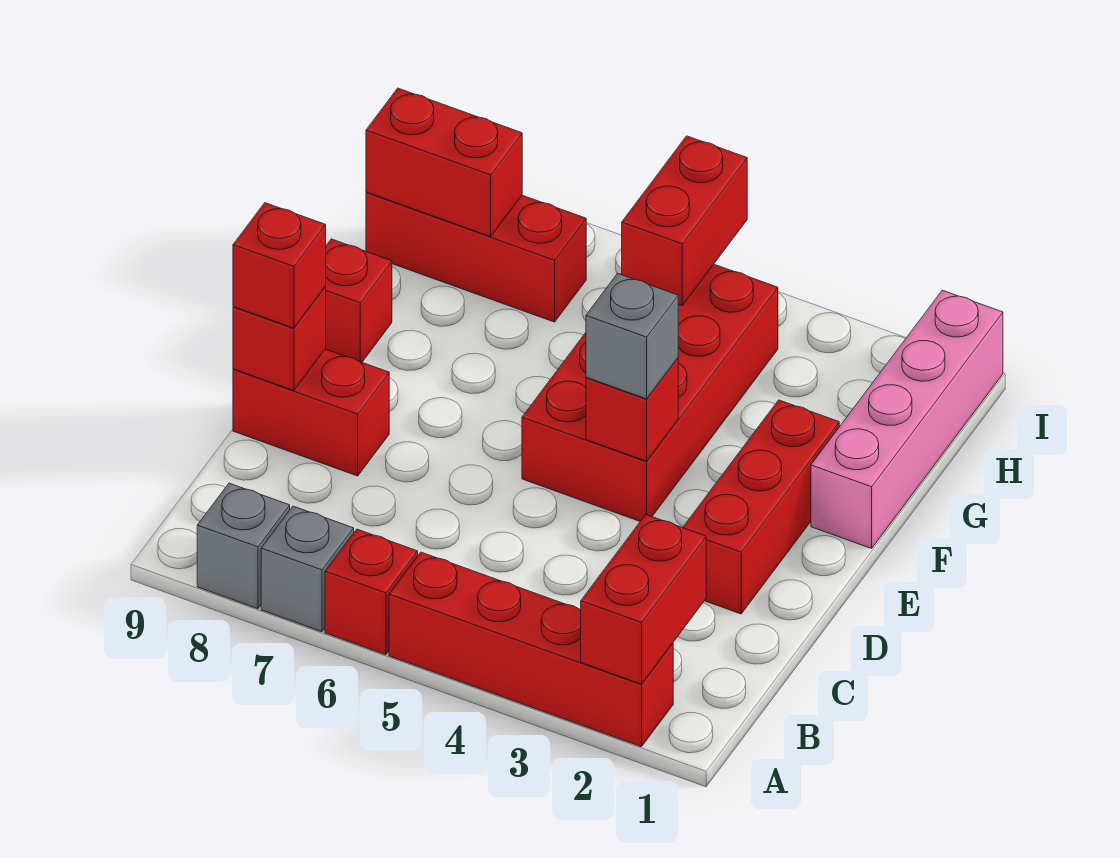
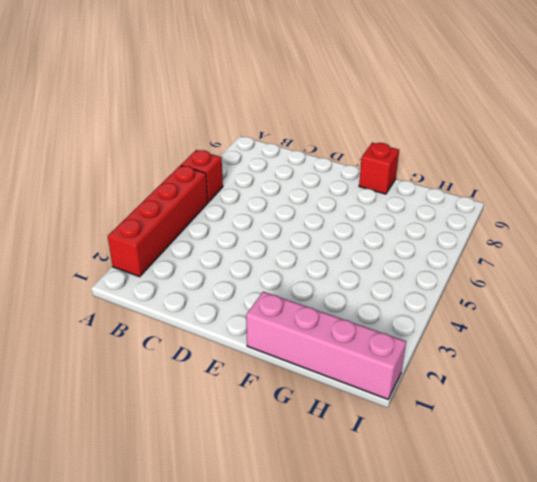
none -> grey brick A7 level 1
none -> grey brick A8 level 1
none -> red brick D2:F2 level 1

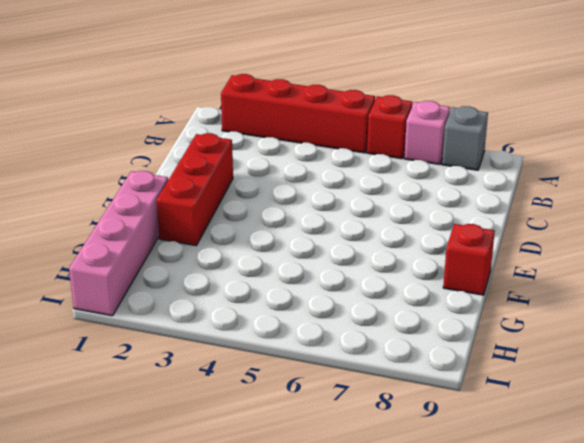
pink brick A7 level 1 -> grey brick A7 level 1
none -> red brick D8:D9 level 1
none -> red brick E4:H5 level 1
none -> red brick H7:H9 level 1

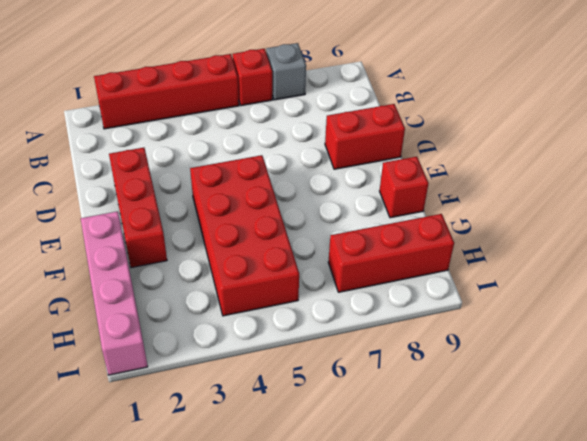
none -> grey brick A8 level 1
none -> red brick A2:B2 level 2
none -> red brick D9 level 2

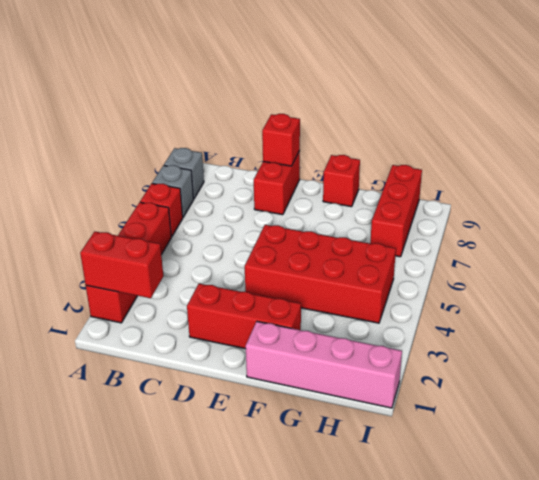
none -> red brick E4 level 2
none -> red brick H5:I5 level 2
none -> red brick H8:H9 level 2

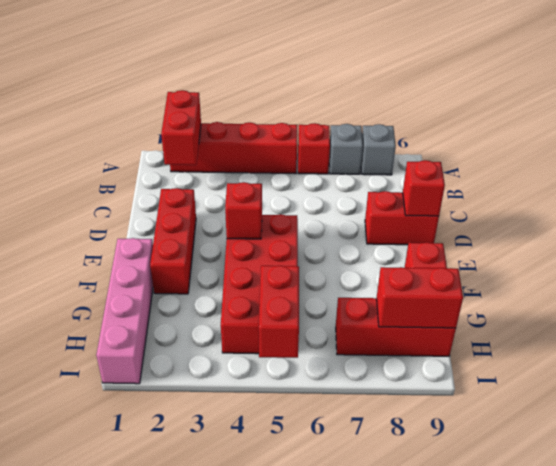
none -> red brick D9 level 3
none -> grey brick E4 level 3

